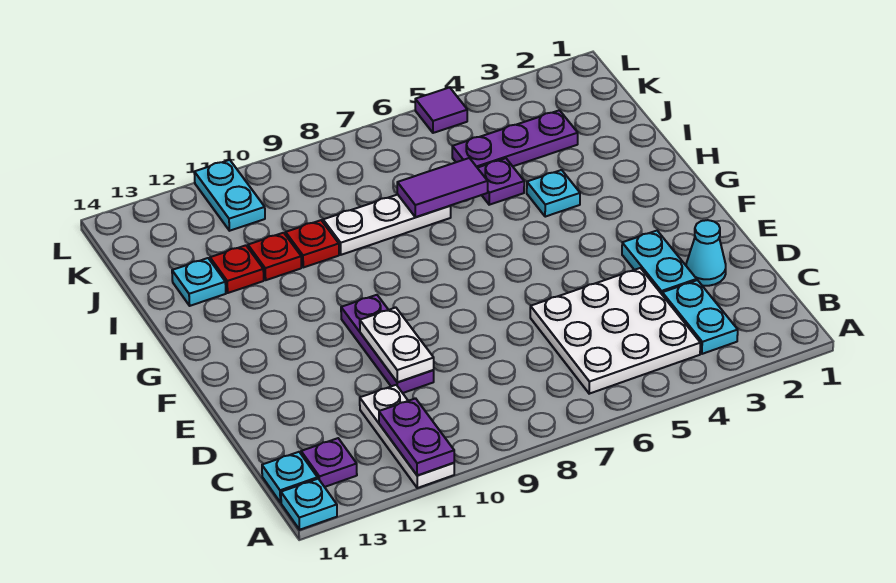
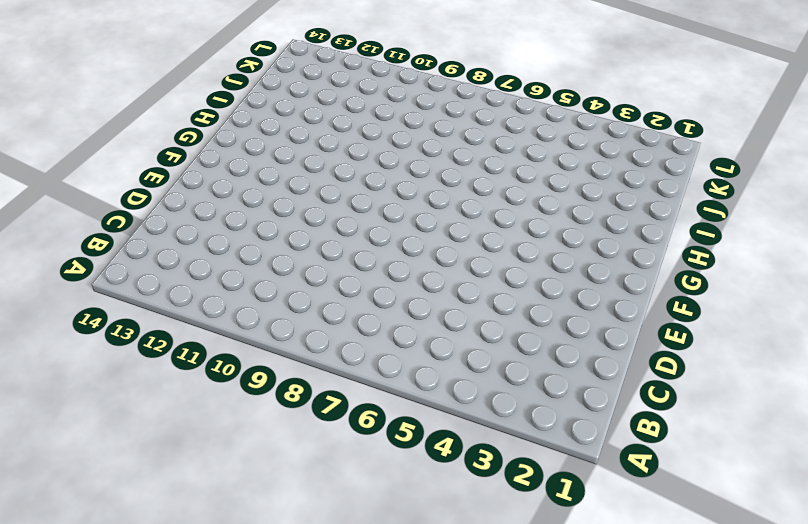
none -> white plate A11:C11 level 1
none -> cyan plate A14 level 1
none -> cyan plate B3:C3 level 1

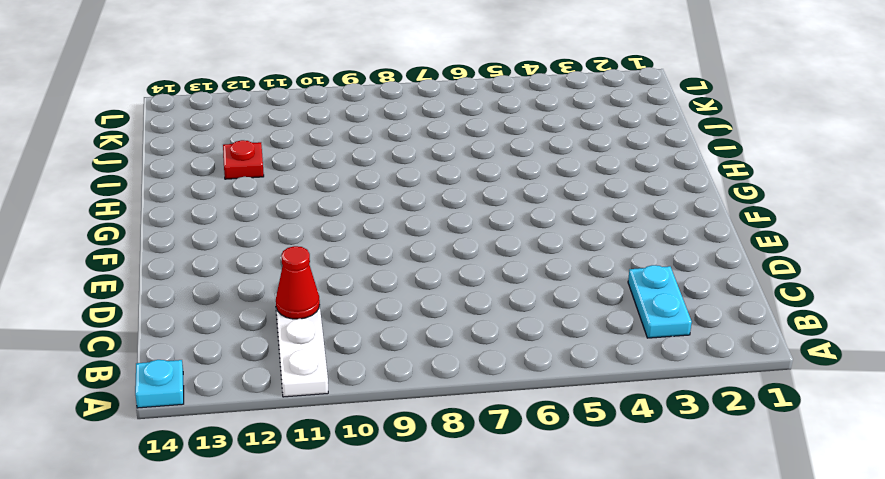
red cone C11 level 2 -> none
none -> white plate B4:D6 level 1
none -> purple plate B13 level 1
none -> cyan plate B14 level 1

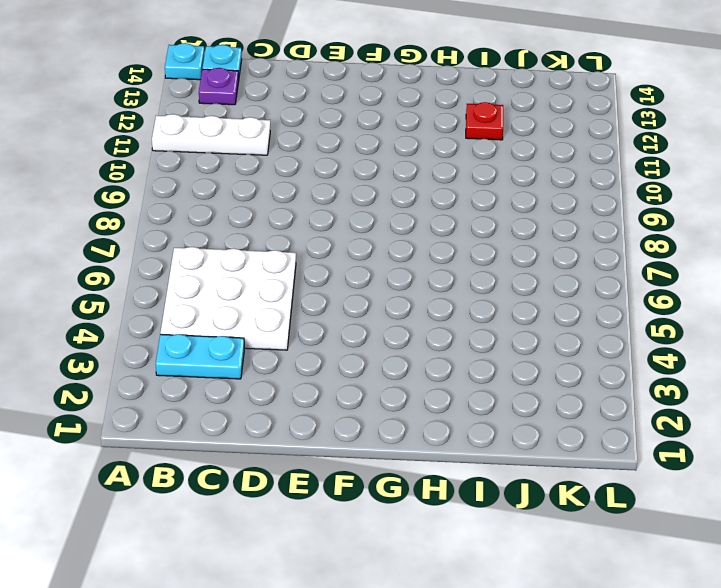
none -> cyan cone D2 level 1
none -> cyan plate D3:E3 level 1
none -> purple plate D10:F10 level 1

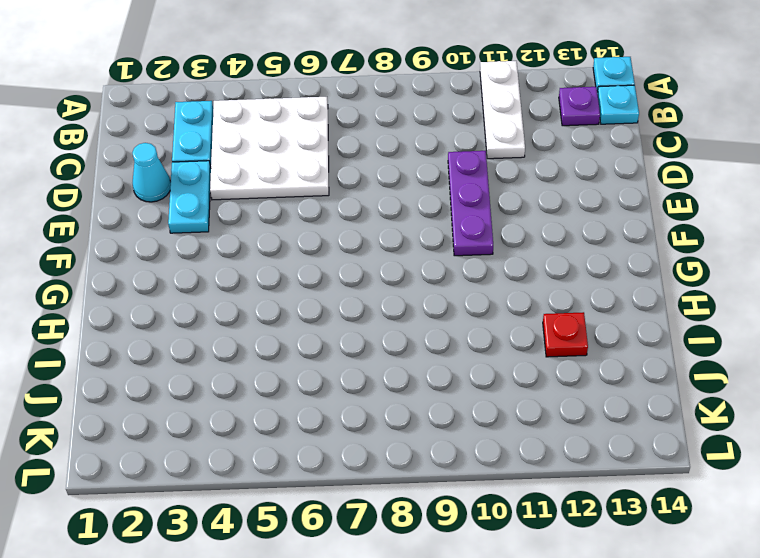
none -> cyan plate H4 level 1
none -> purple plate I5 level 1
none -> white plate I7:I9 level 1

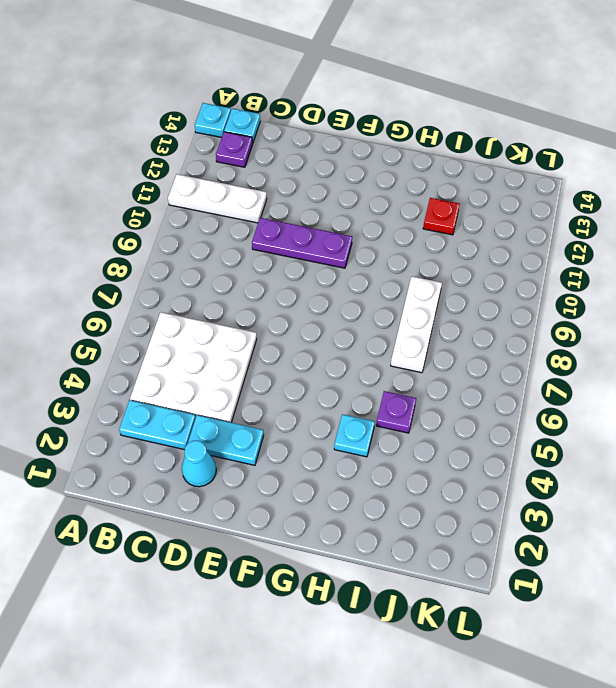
none -> red plate I10 level 1
none -> red plate I11 level 1
none -> cyan plate I13 level 1

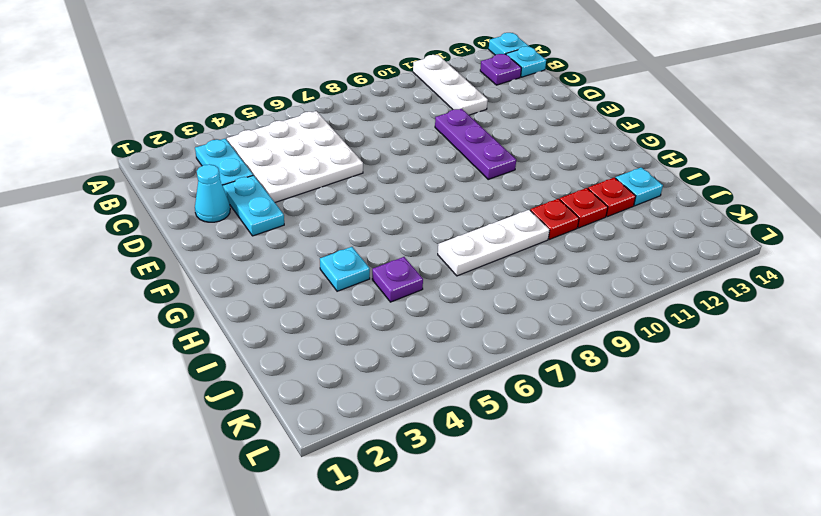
none -> purple plate J3:J5 level 1
none -> cyan plate K11:L11 level 1
none -> purple tile L5 level 1

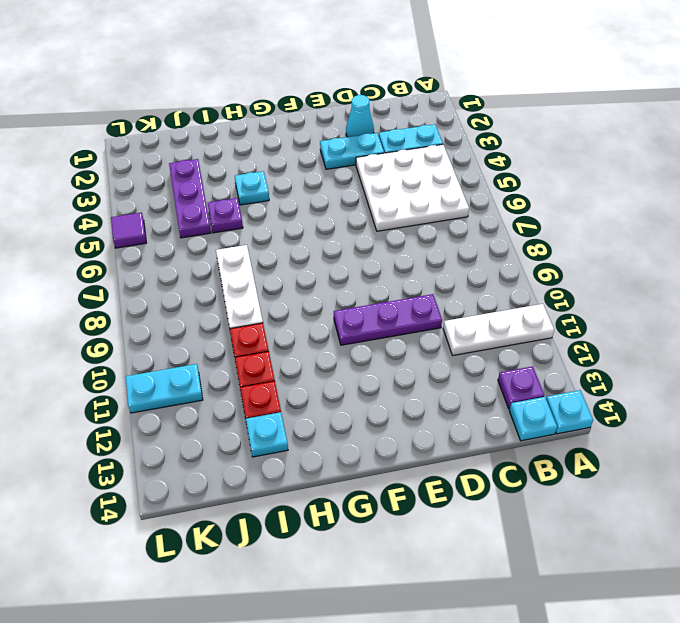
none -> purple plate A11:B11 level 2
none -> white plate D10:E10 level 2
none -> purple tile I6:I7 level 2

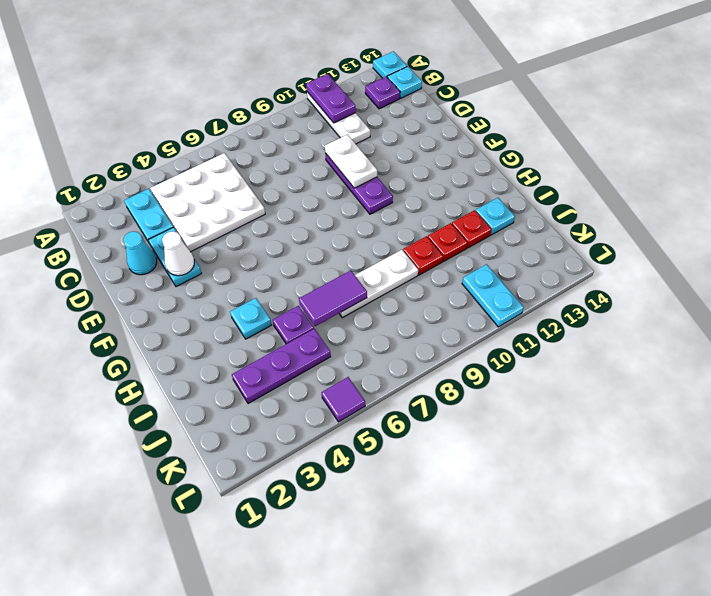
white cone E3 level 2 -> none

